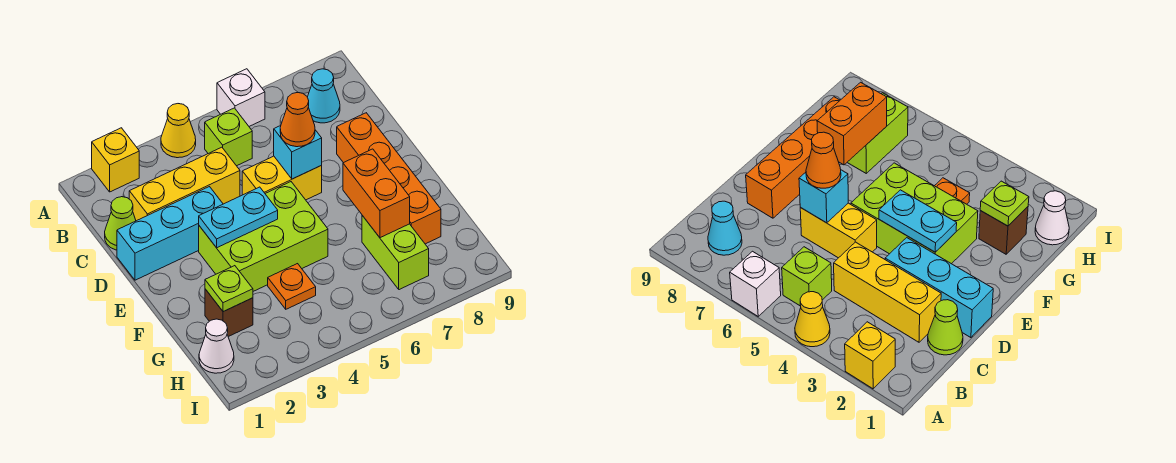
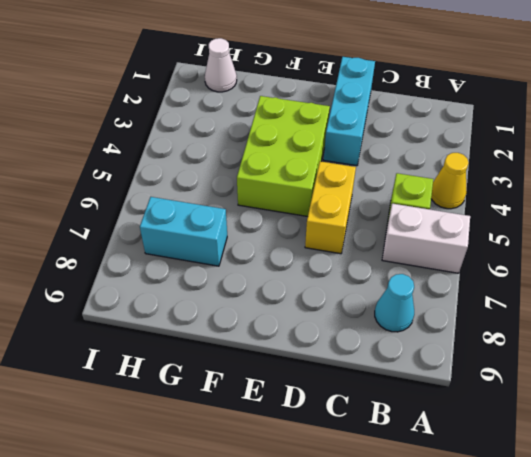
white brick A6:B6 level 1 -> white brick A6 level 1
cyan brick G7:H7 level 1 -> lime brick G7:H7 level 1
none -> yellow brick A2 level 1
none -> lime cone C1 level 1
none -> yellow brick C2:C4 level 1

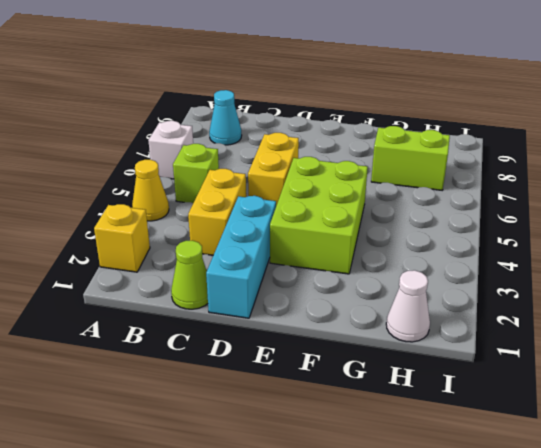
yellow brick C3:C4 level 1 -> yellow brick C2:C4 level 1
none -> orange brick D8:G8 level 1
none -> brown brick G2 level 1
none -> orange plate G4 level 1

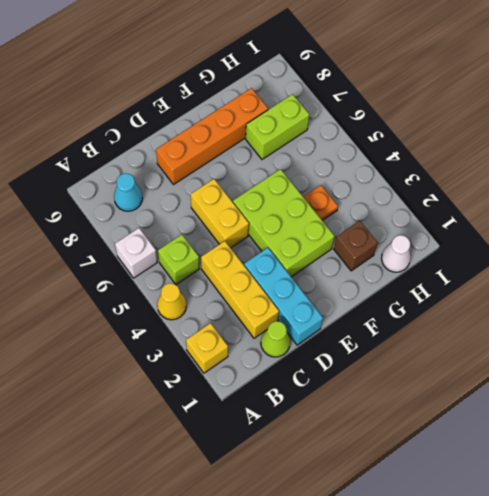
none -> cyan brick D6 level 2
none -> cyan plate E3:E4 level 2
none -> orange brick F7:G7 level 2

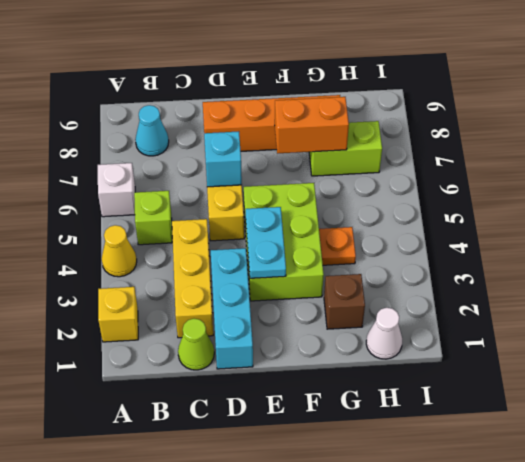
none -> lime plate G2 level 2
none -> orange cone D6 level 3

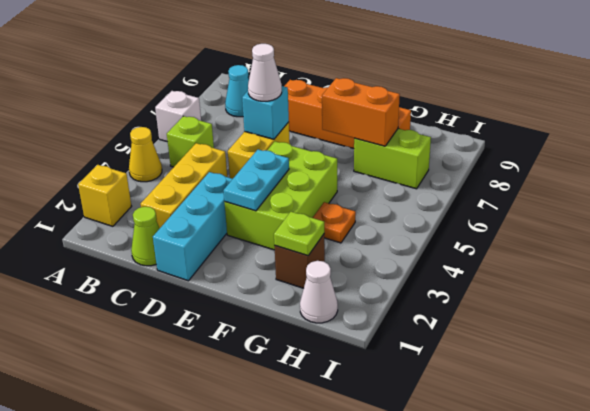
white cone D6 level 3 -> orange cone D6 level 3

